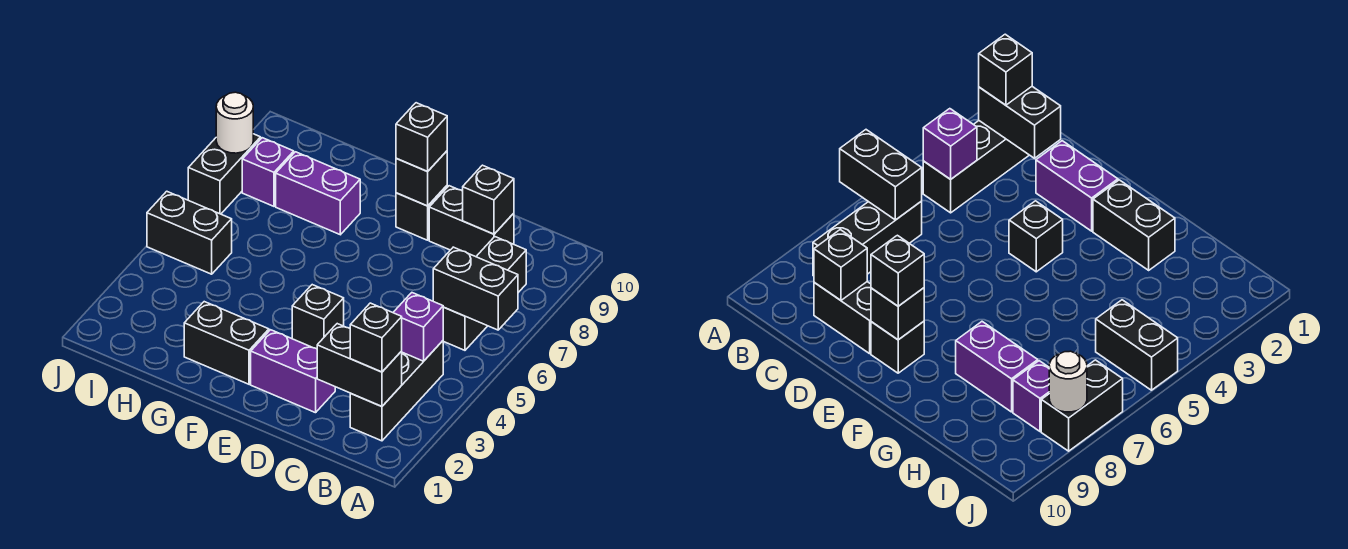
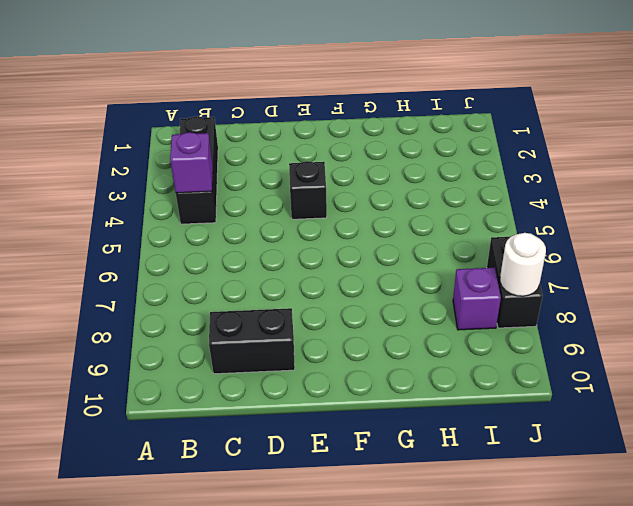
none -> black brick B6:B8 level 1
none -> purple brick D2:E2 level 1
none -> black brick E9 level 1

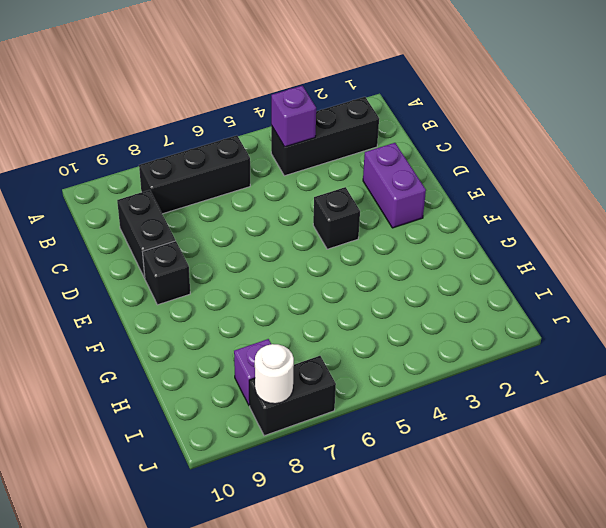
none -> black brick F2:G2 level 1
none -> purple brick G8:H8 level 1
none -> black brick I5:J5 level 1

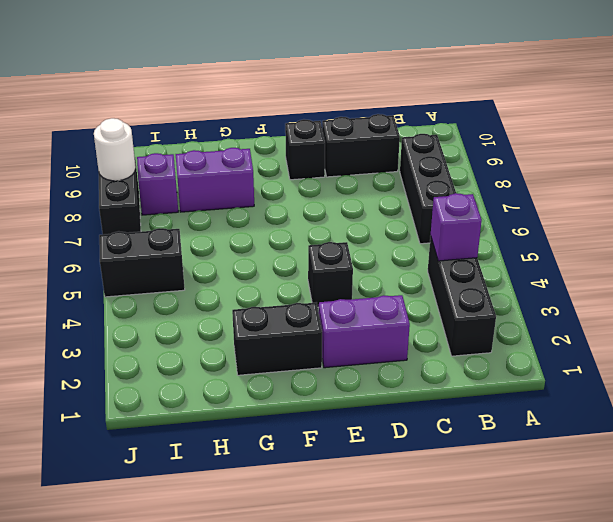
none -> black brick A6:B6 level 2
none -> black brick B2:C2 level 2
none -> black brick C9 level 2

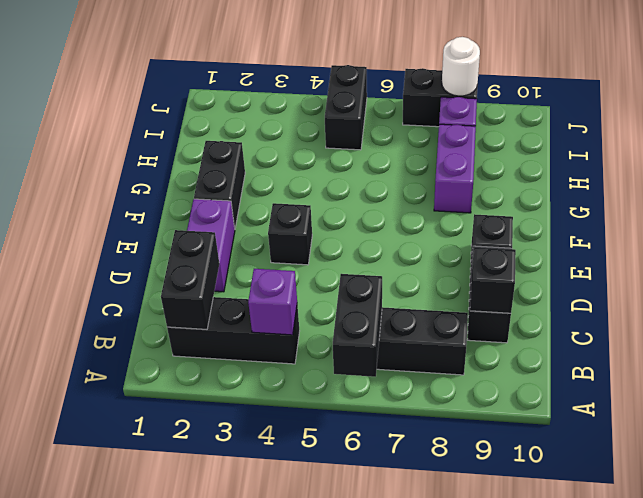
none -> black brick E9 level 2
none -> black brick B2 level 3
none -> black brick E9 level 3

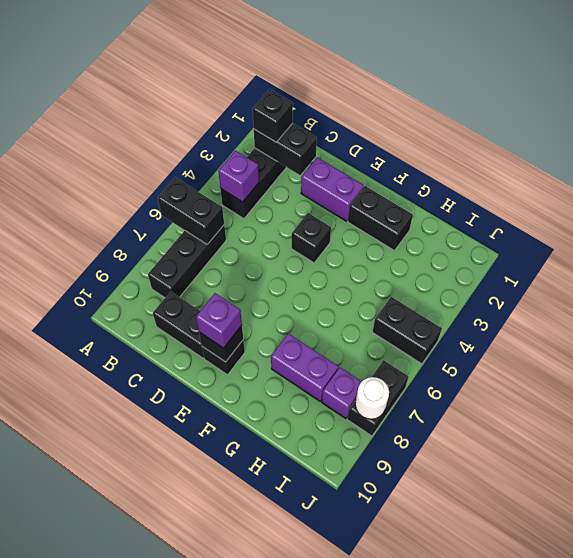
purple brick E9 level 3 -> black brick E9 level 3
none -> black brick C9 level 2

